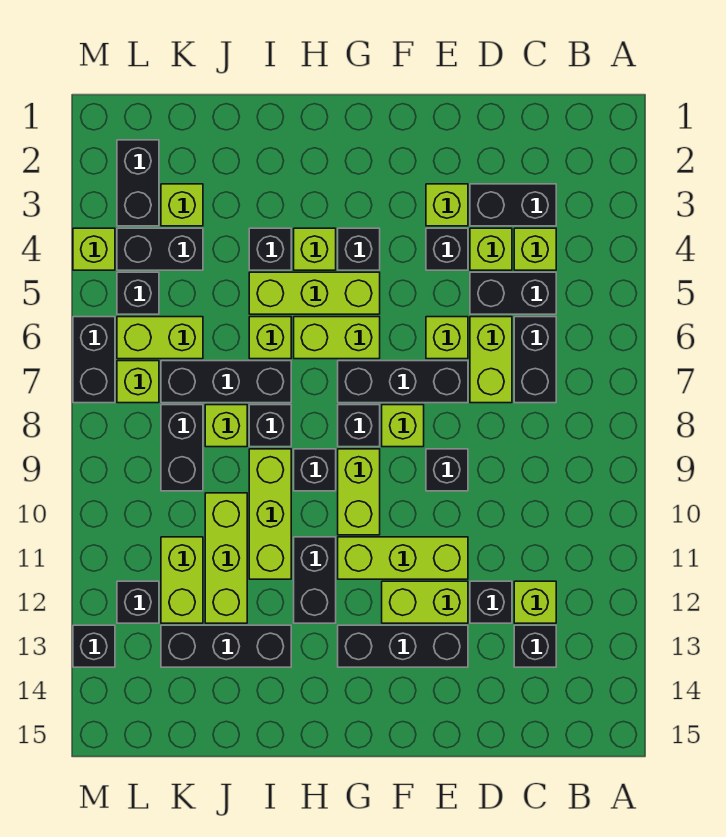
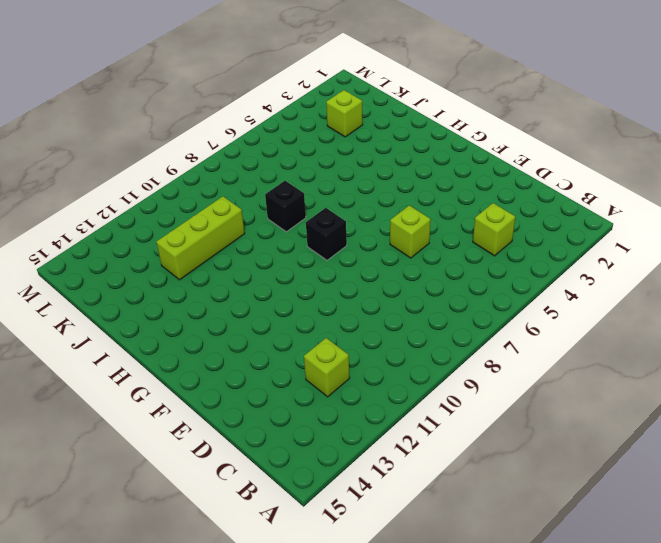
none -> black brick C3:D3 level 1
none -> black brick C5:D5 level 1
none -> black brick C6:C7 level 1
none -> black brick C13 level 1

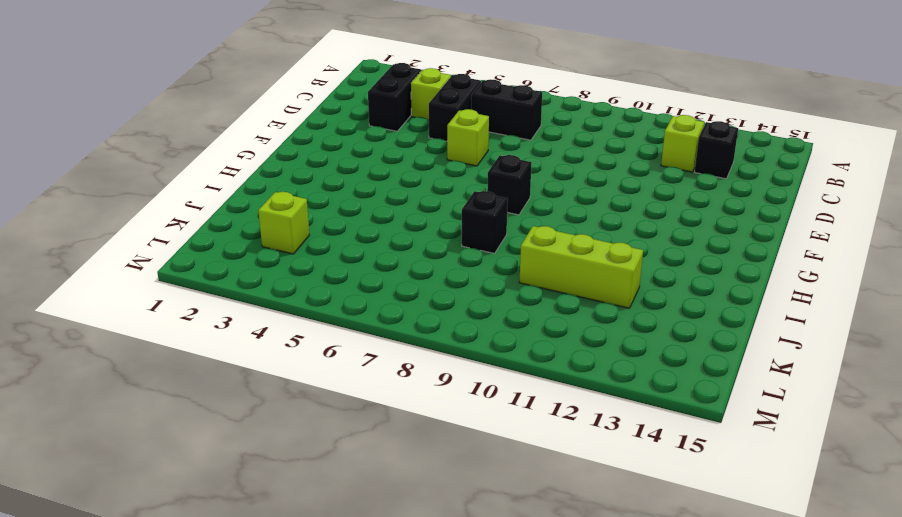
none -> lime brick D4 level 1
none -> lime brick D6:D7 level 1
none -> black brick D12 level 1
none -> lime brick E3 level 1

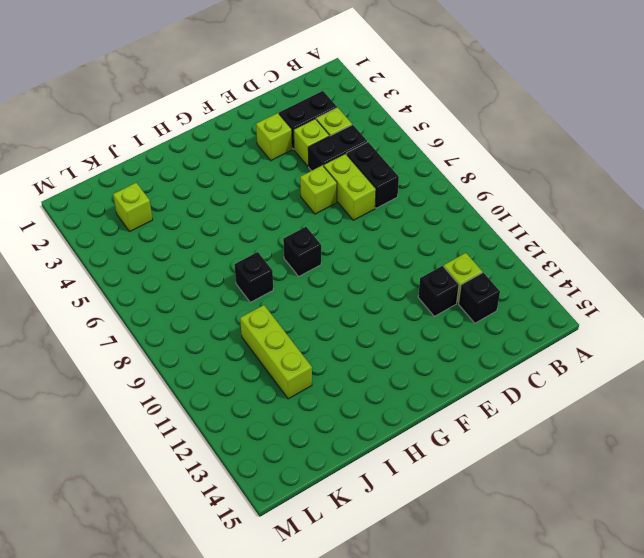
none -> black brick E4 level 1
none -> black brick E7:G7 level 1
none -> black brick E9 level 1
none -> lime brick E11:G11 level 1

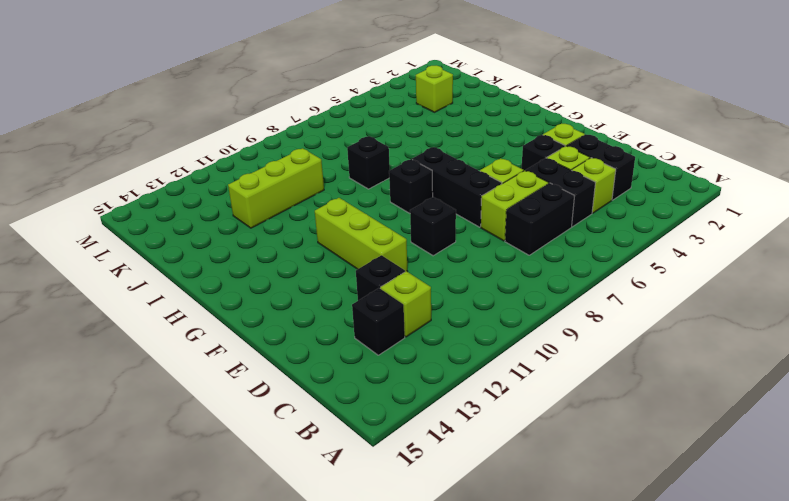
none -> lime brick E12:F12 level 1
none -> black brick E13:G13 level 1
none -> lime brick F8 level 1
none -> black brick G4 level 1

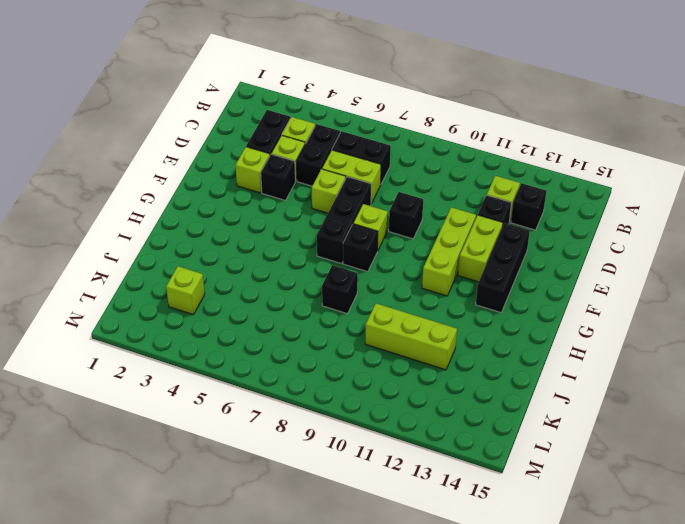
none -> black brick G4 level 1
none -> lime brick G5:I5 level 1
none -> lime brick G6:H6 level 1
none -> lime brick G9:G10 level 1

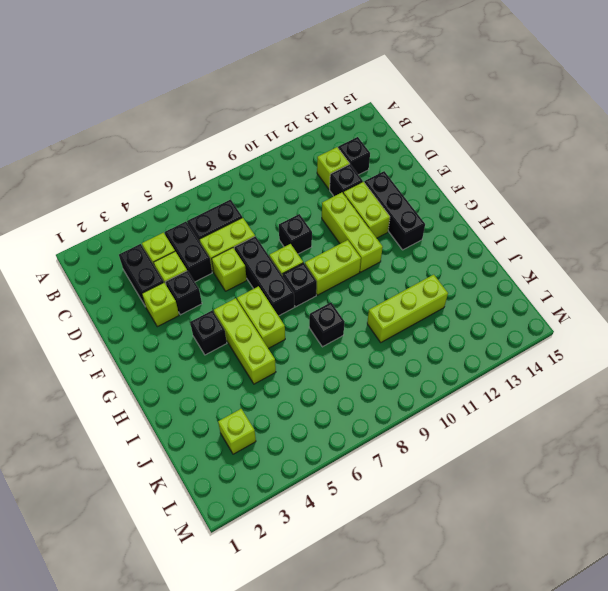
none -> lime brick H4 level 1
none -> black brick H9 level 1
none -> black brick H11:H12 level 1
none -> black brick I4 level 1

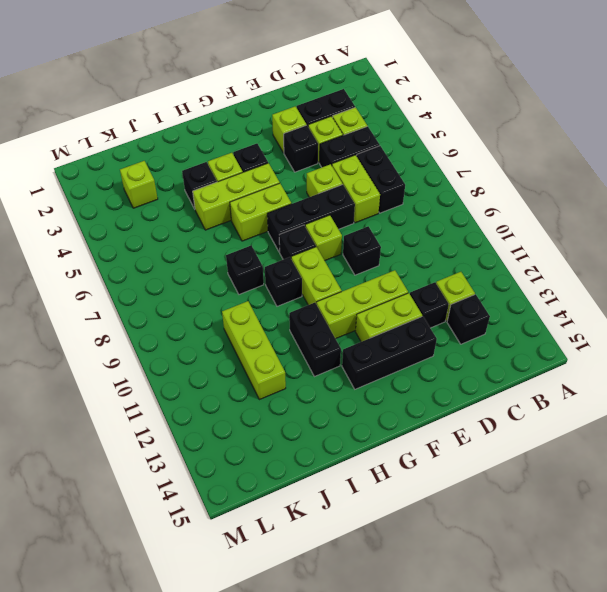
none -> lime brick I6 level 1
none -> black brick I7:K7 level 1
none -> lime brick I9:I11 level 1
none -> black brick I13:K13 level 1

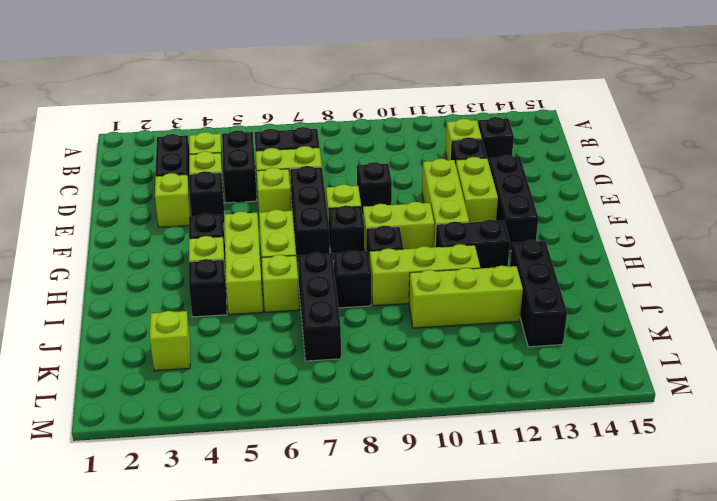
none -> lime brick J8 level 1
none -> black brick K4:L4 level 1
none -> lime brick K6:L6 level 1
none -> black brick K8:K9 level 1

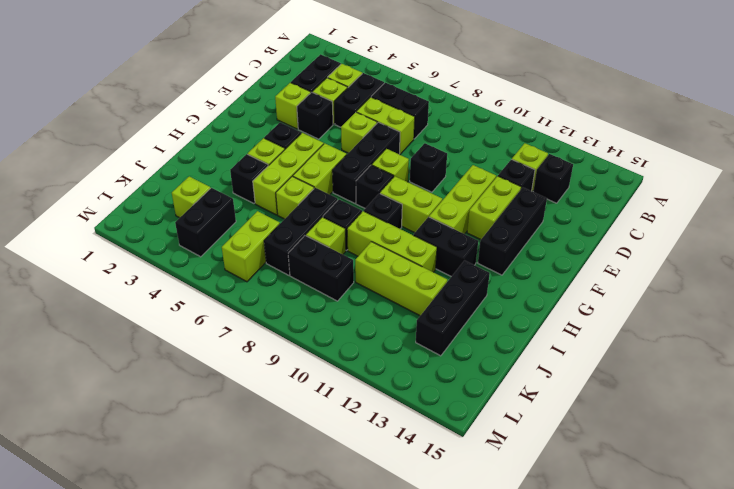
none -> lime brick K11:K12 level 1
none -> black brick L2:L3 level 1
none -> black brick L5 level 1
none -> lime brick L7 level 1

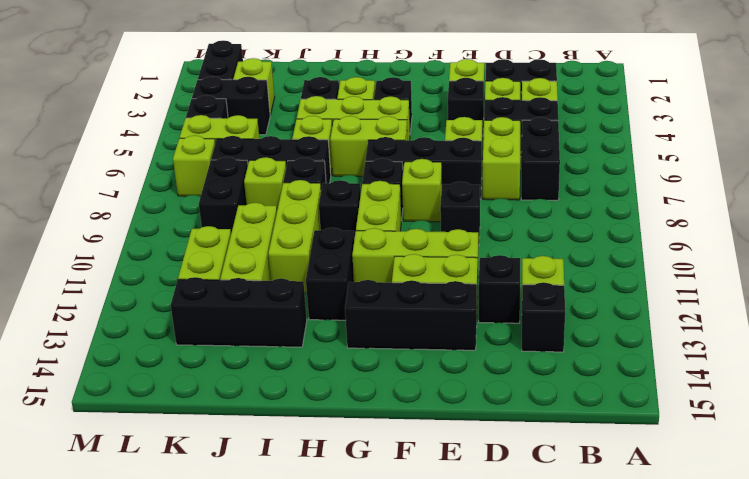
none -> black brick L12 level 1
none -> lime brick M4 level 1
none -> black brick M6:M7 level 1
none -> black brick M13 level 1

